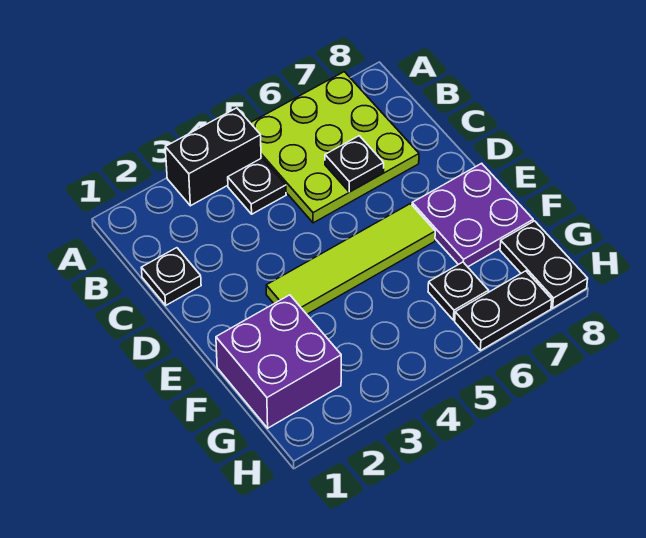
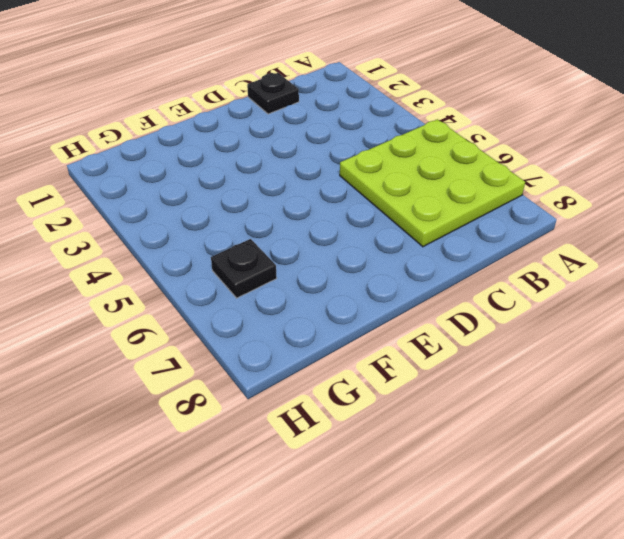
none -> black brick A3:A4 level 1
none -> black plate B4 level 1

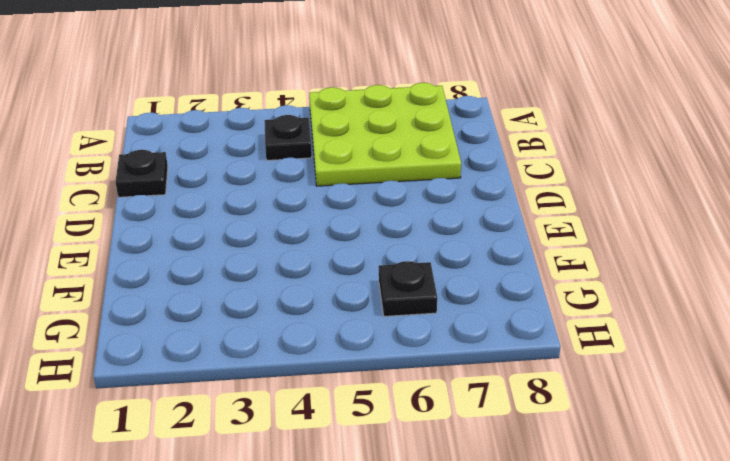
none -> black brick A3:A4 level 1
none -> lime tile E3:E6 level 1

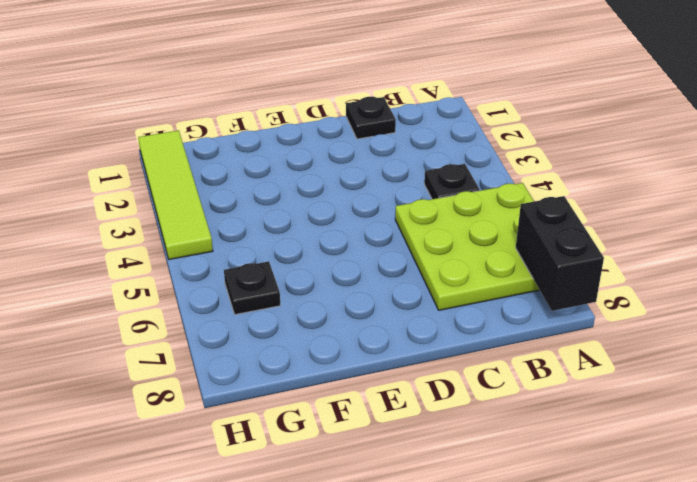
black brick A7:A8 level 2 -> black brick A3:A4 level 1
lime tile H1:H4 level 1 -> lime tile E3:E6 level 1
none -> purple plate E7:F8 level 1
none -> purple brick F1:G2 level 1

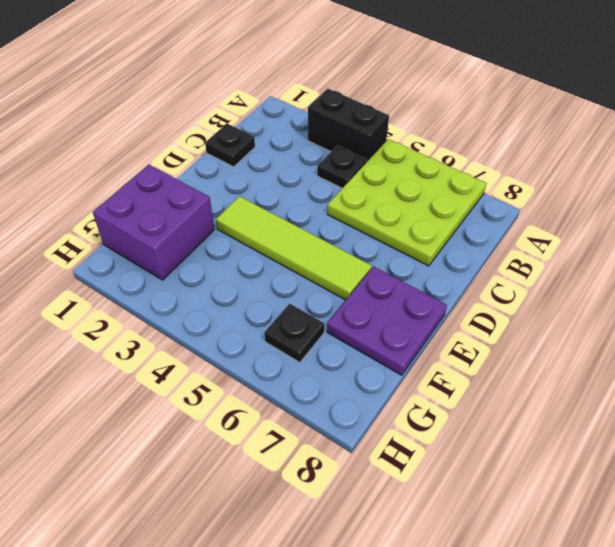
none -> black plate G8:H8 level 1
none -> black plate H6:H7 level 1

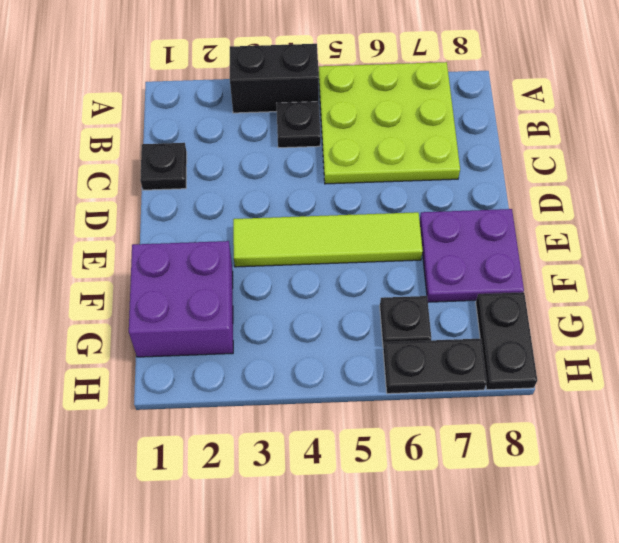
none -> black plate C6 level 2

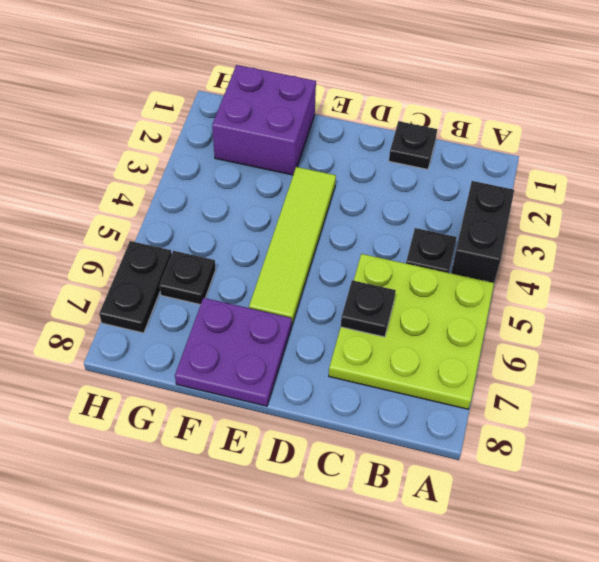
none -> black plate G8:H8 level 1

